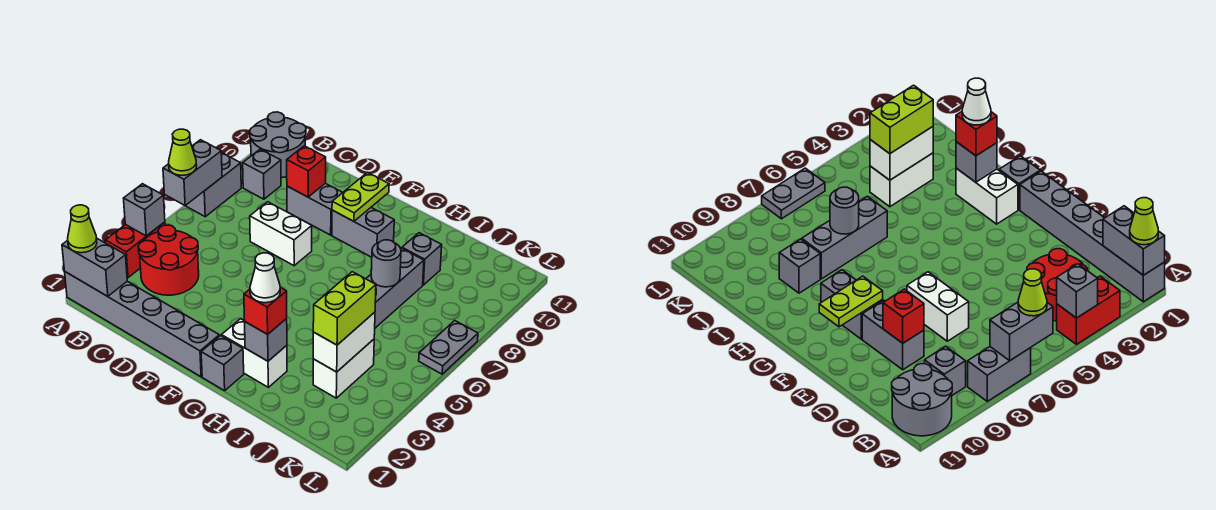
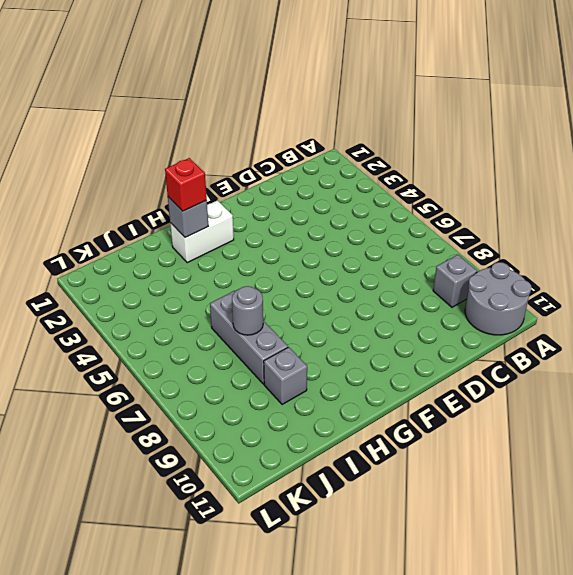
none -> grey brick A1:F1 level 1
none -> red brick A3:A4 level 1
none -> grey brick A7:A8 level 1

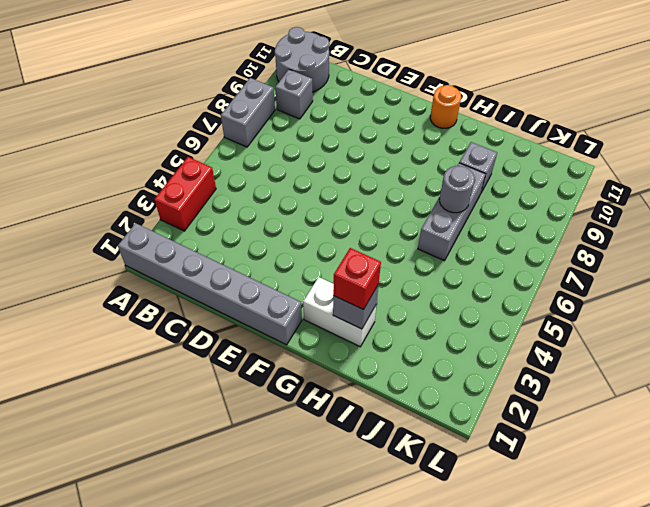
orange round brick G11 level 1 -> none
none -> red round brick B3:C4 level 1
none -> white brick D7:E7 level 1
none -> grey brick D9:E9 level 1

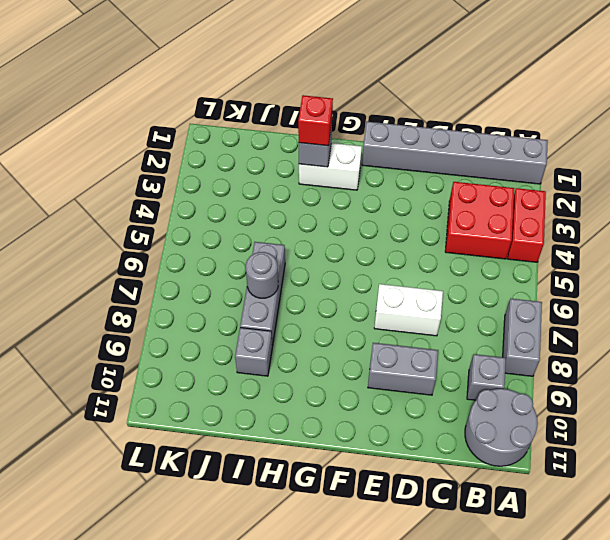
red brick B3:C4 level 1 -> red round brick B3:C4 level 1
none -> grey brick F9:G9 level 1
none -> grey brick G1 level 1
none -> white brick J3:J4 level 1

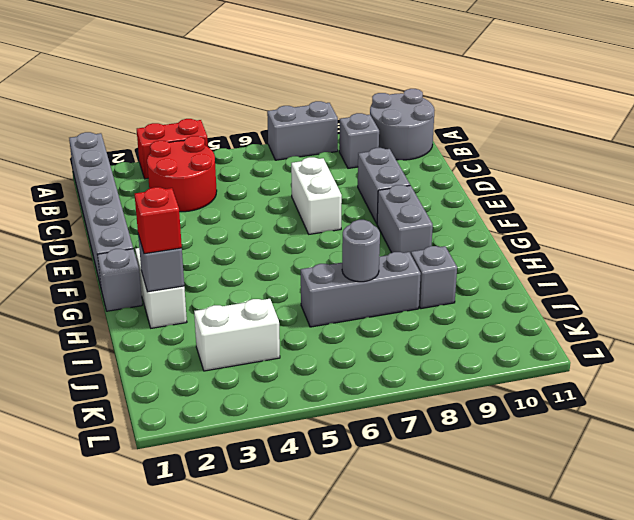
none -> grey plate L6:L7 level 1
none -> grey brick A1:B1 level 2
none -> grey brick A4 level 2

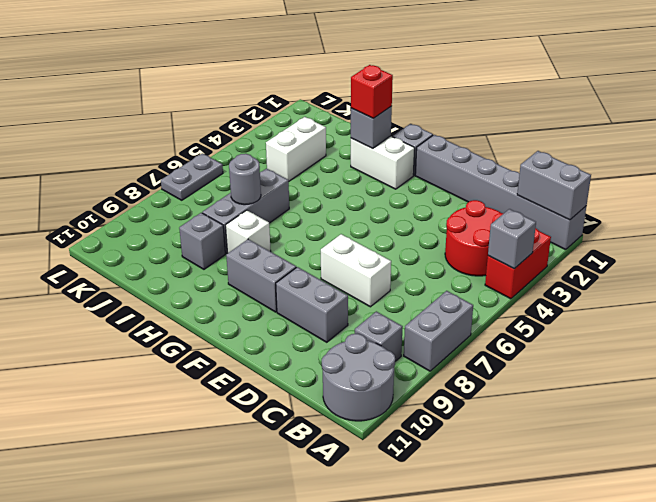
white brick H8 level 1 -> none
none -> grey brick A6:A7 level 2
none -> red brick D9 level 2
none -> lime plate F9:F10 level 2

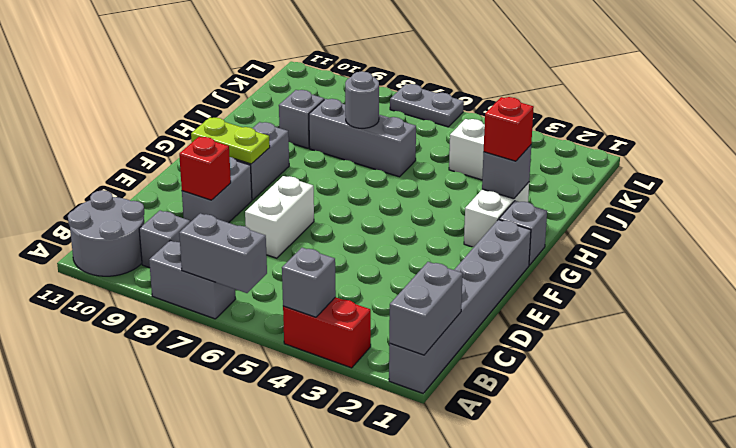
none -> red round brick B3:C4 level 1
none -> white brick J3:J4 level 2
none -> lime cone A1 level 3

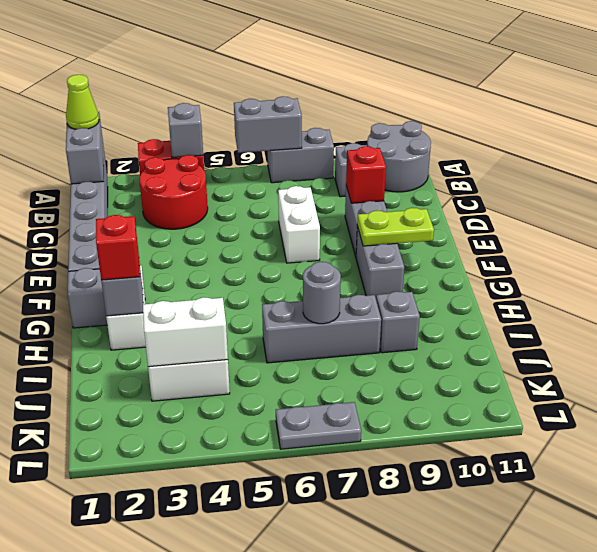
none -> lime cone A6 level 3
none -> lime brick J3:J4 level 3
none -> white cone H2 level 4

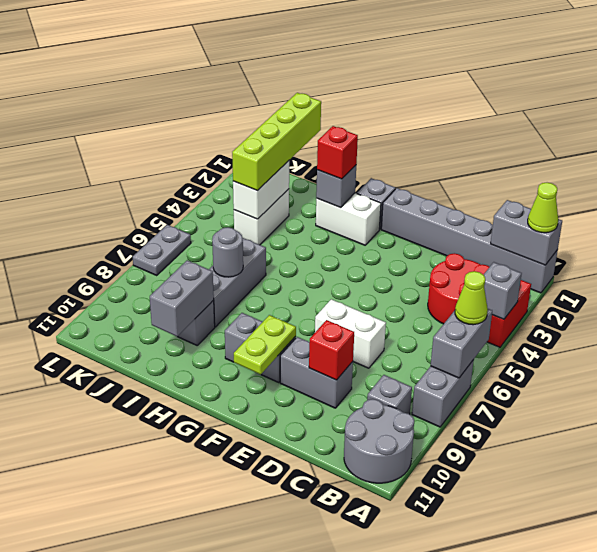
grey brick I9:I10 level 2 -> none
lime brick J1:J4 level 3 -> lime brick J3:J4 level 3
none -> white cone H2 level 4

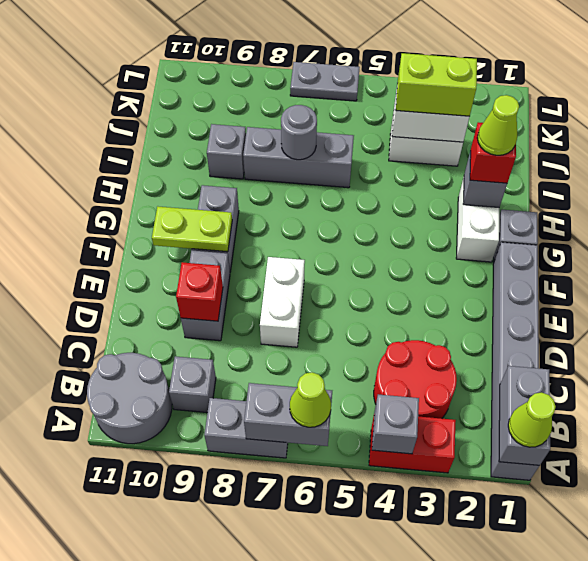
lime cone H2 level 4 -> white cone H2 level 4

